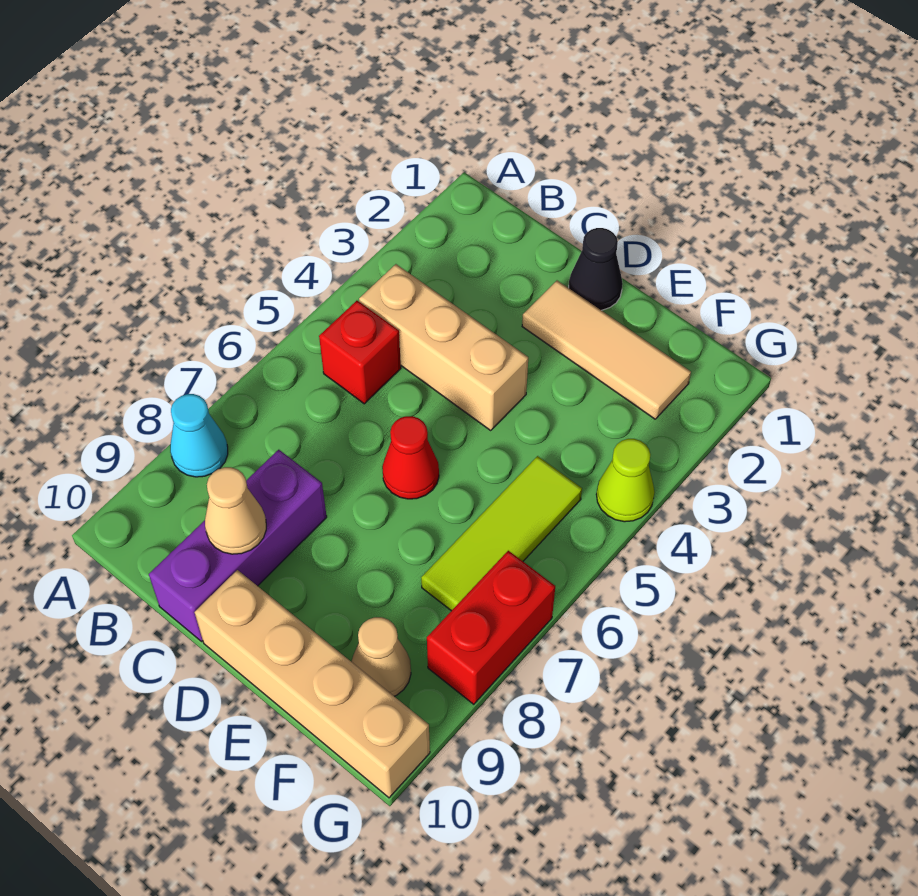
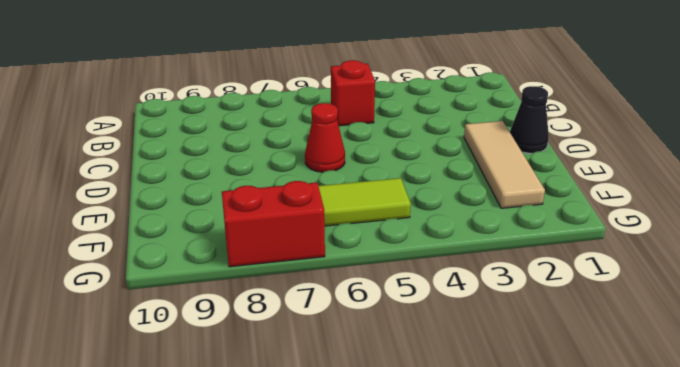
none -> cyan cone A8 level 1
none -> tan brick B4:D4 level 1
none -> purple brick C8:C10 level 1

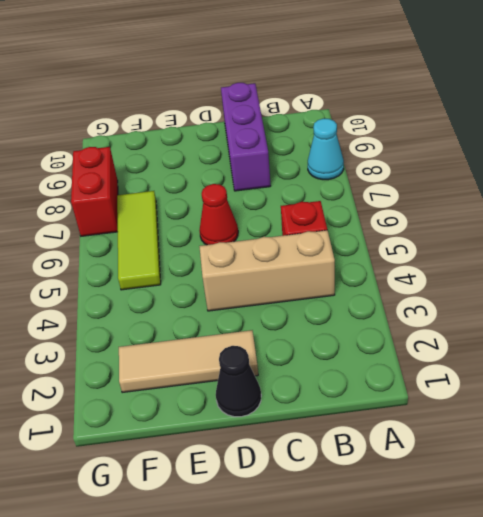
none -> tan brick D10:G10 level 1
none -> tan cone F9 level 1
none -> lime cone G4 level 1

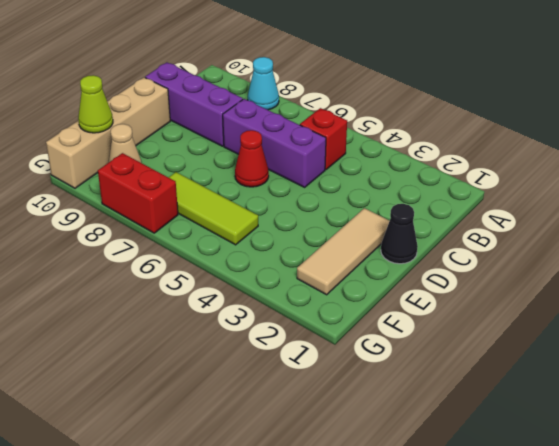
purple brick C5:C7 level 1 -> none
lime cone F10 level 2 -> lime cone G4 level 1
none -> tan brick B4:D4 level 1
none -> tan cone C9 level 2

